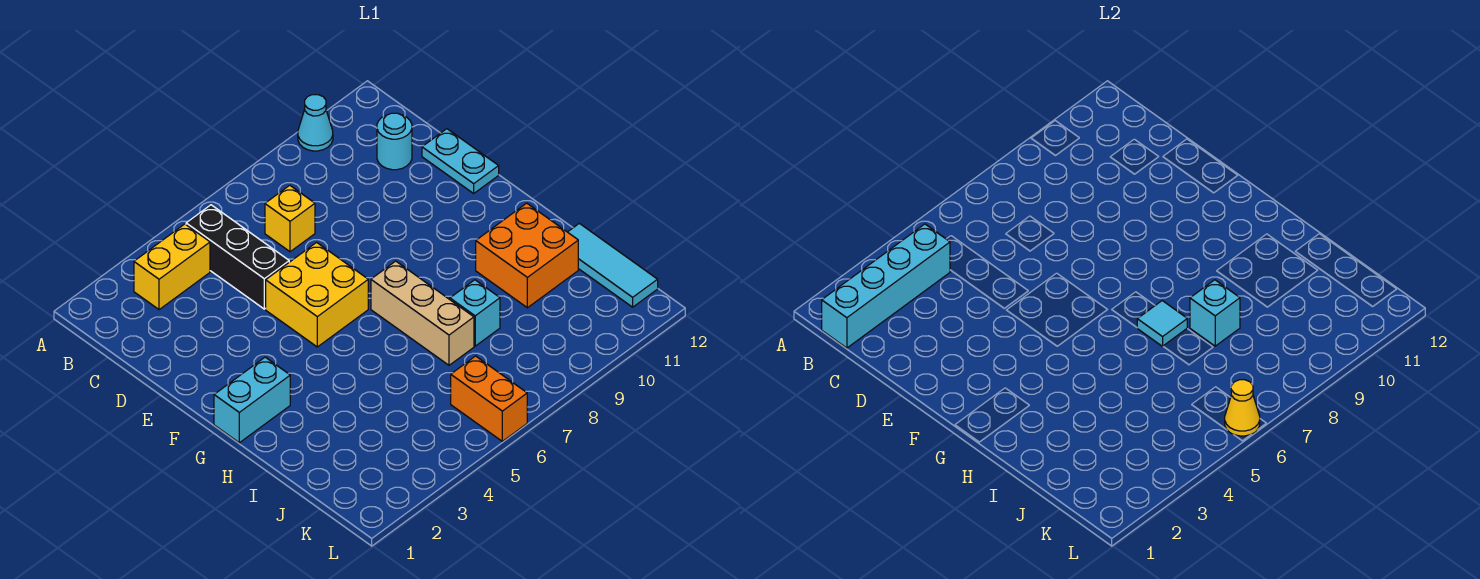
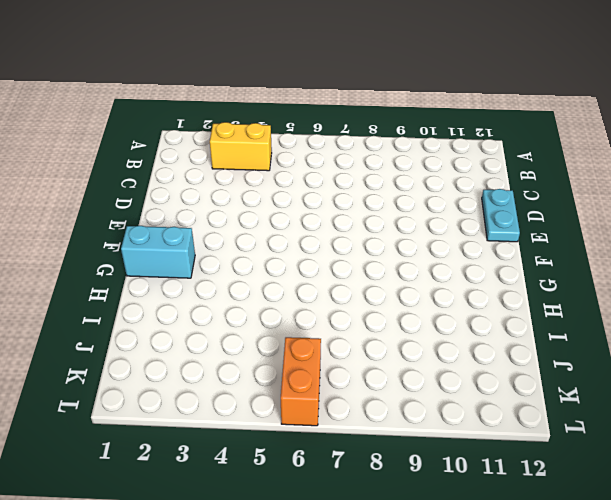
none -> cyan cone A10 level 1
none -> black brick B5:D5 level 1
none -> yellow brick C7 level 1

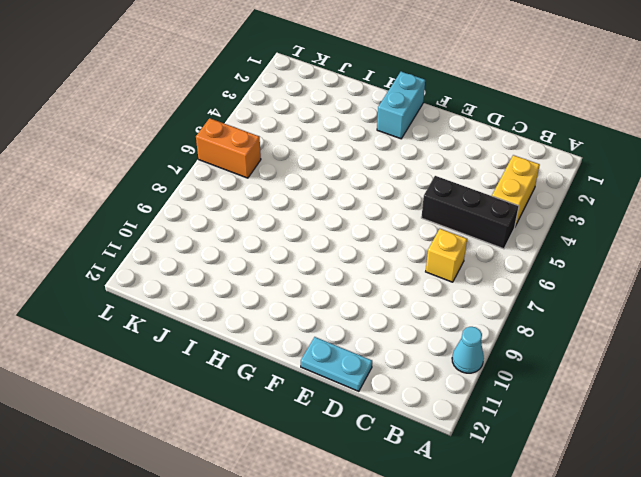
none -> cyan round brick C11 level 1
none -> yellow brick E5:F6 level 1
none -> tan brick G7:I7 level 1

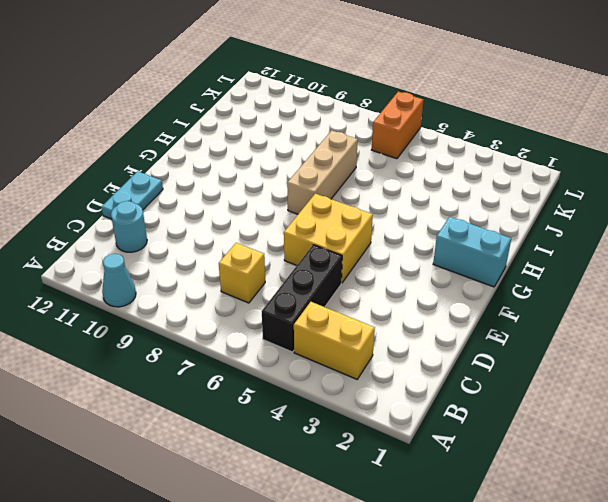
none -> orange brick H10:I11 level 1
none -> cyan brick I8 level 1
none -> cyan tile I12:K12 level 1

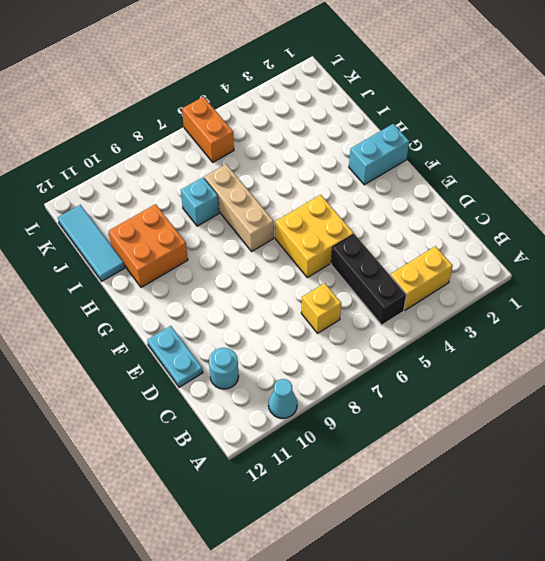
none -> cyan brick B1:B4 level 2
none -> cyan tile H7 level 2
none -> cyan brick I8 level 2

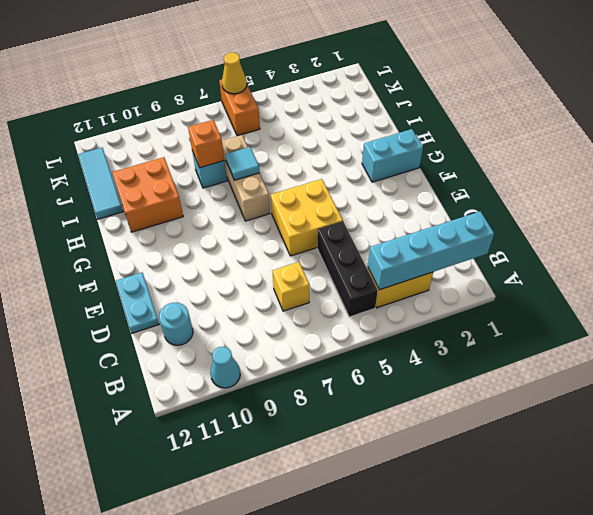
orange brick I8 level 2 -> cyan brick I8 level 2

